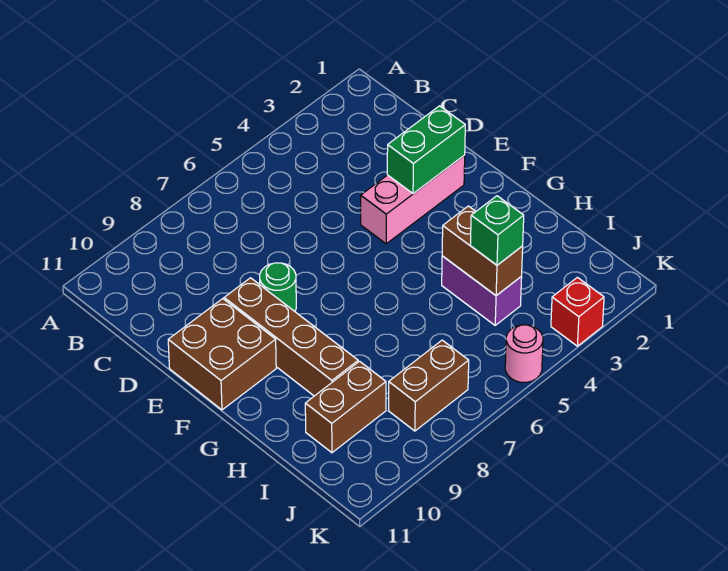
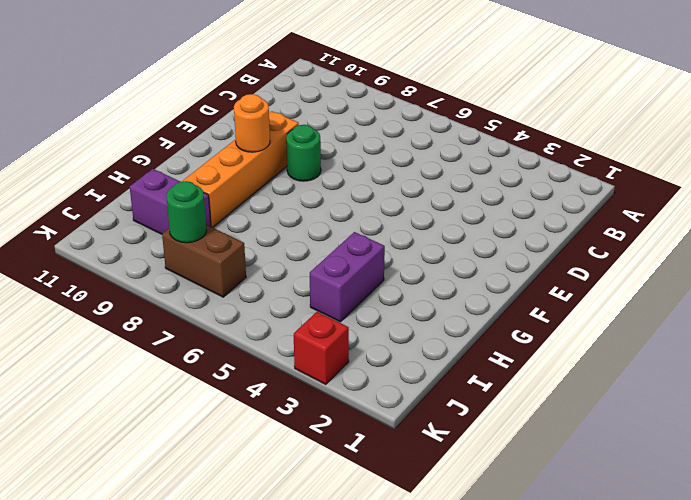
orange brick E9:H9 level 1 -> brown brick E9:H9 level 1
orange round brick F9 level 2 -> none
purple brick I9:I10 level 1 -> brown brick I9:I10 level 1
green round brick J8 level 2 -> none
none -> pink brick E2:E4 level 1
none -> brown brick E10:F11 level 1
none -> pink round brick K5 level 1

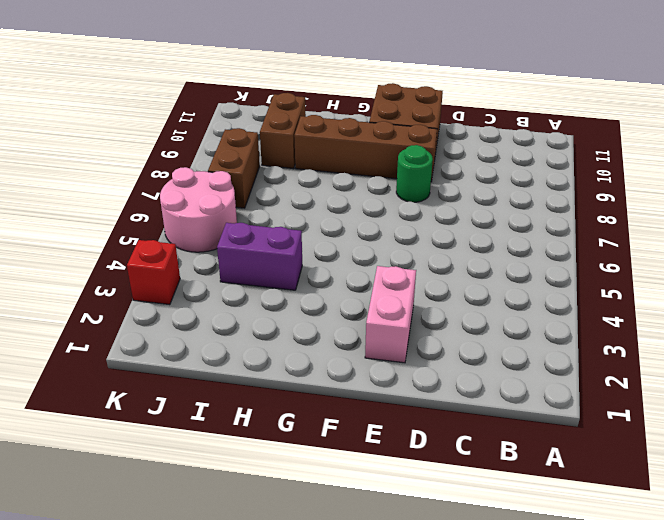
pink brick E2:E3 level 1 -> pink brick E2:E4 level 1
pink round brick J5:K6 level 1 -> pink round brick K5 level 1
none -> green brick E2:E3 level 2
none -> brown brick H4:I4 level 2
none -> green brick I4 level 3

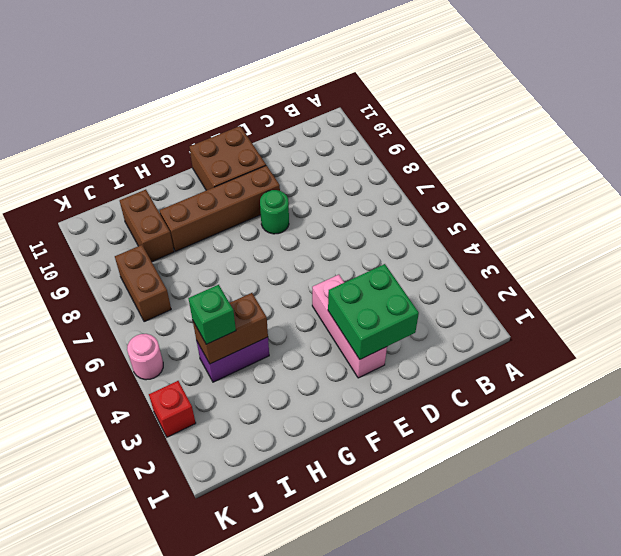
green brick D2:E3 level 2 -> green brick E2:E3 level 2

